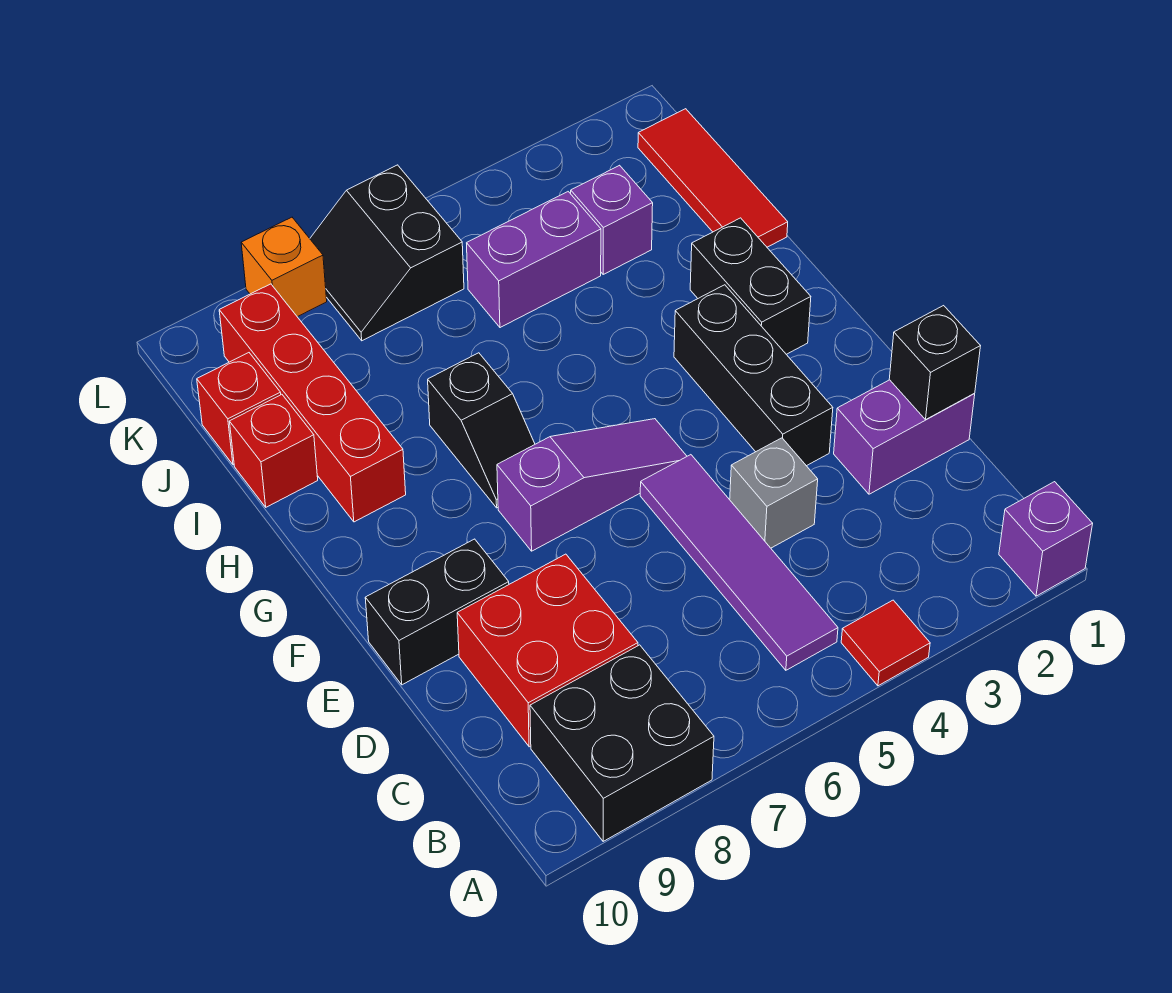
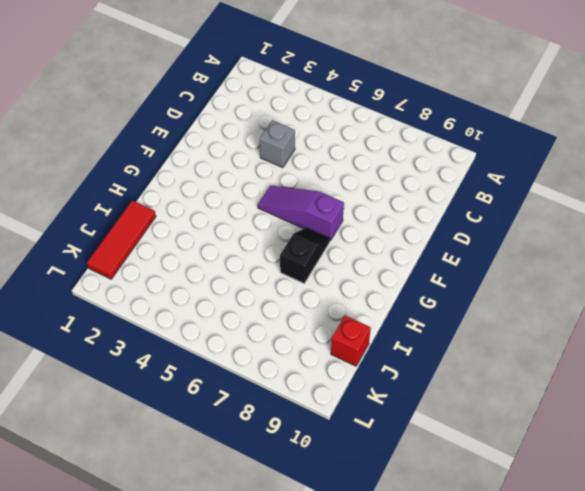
none -> purple brick A1 level 1
none -> red tile A4 level 1
none -> black brick A8:B9 level 1

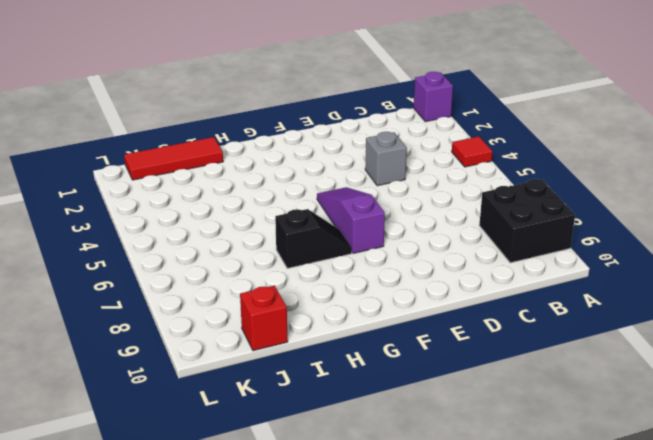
none -> purple tile B5:E5 level 1
none -> red brick C8:D9 level 1
none -> purple brick D1:D2 level 1

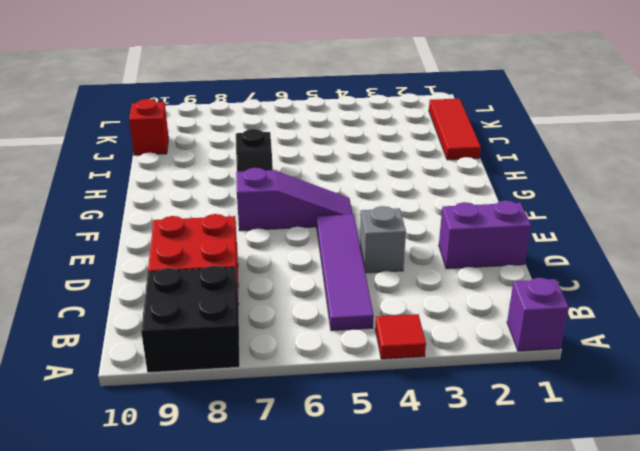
none -> black brick E3:G3 level 1
none -> black brick E9:E10 level 1
none -> black brick G2:H2 level 1

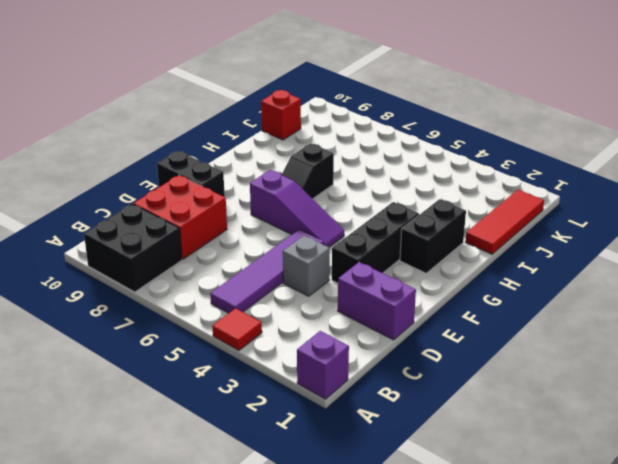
none -> red brick H9:K9 level 1
none -> red brick I10 level 1
none -> purple brick J3 level 1

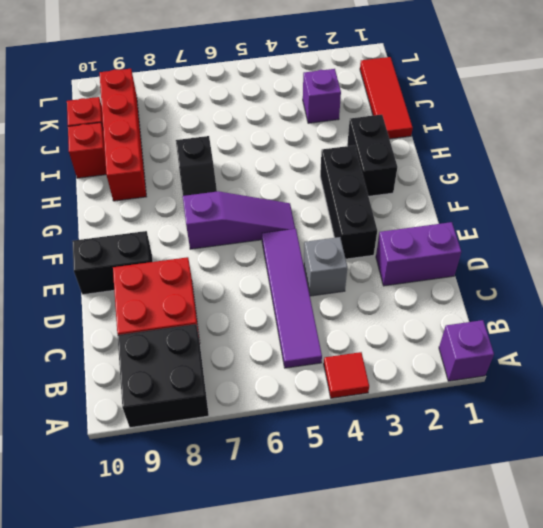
none -> purple brick J4:J5 level 1
none -> black slope K6:L7 level 1 top 6
none -> orange brick L8 level 1

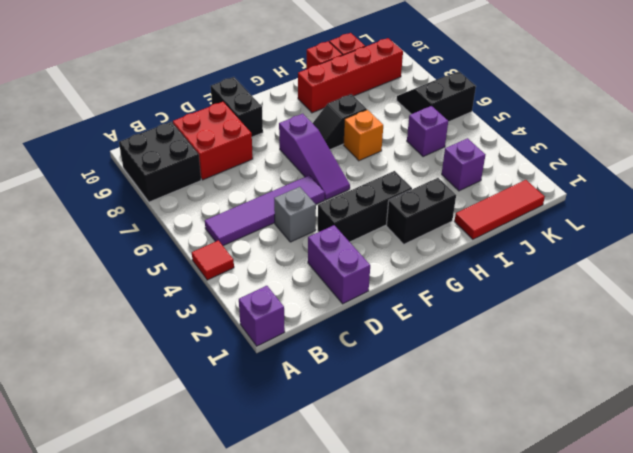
orange brick H6 level 1 -> orange brick L8 level 1
purple brick J5 level 1 -> purple brick J4:J5 level 1
none -> black brick D1 level 2

